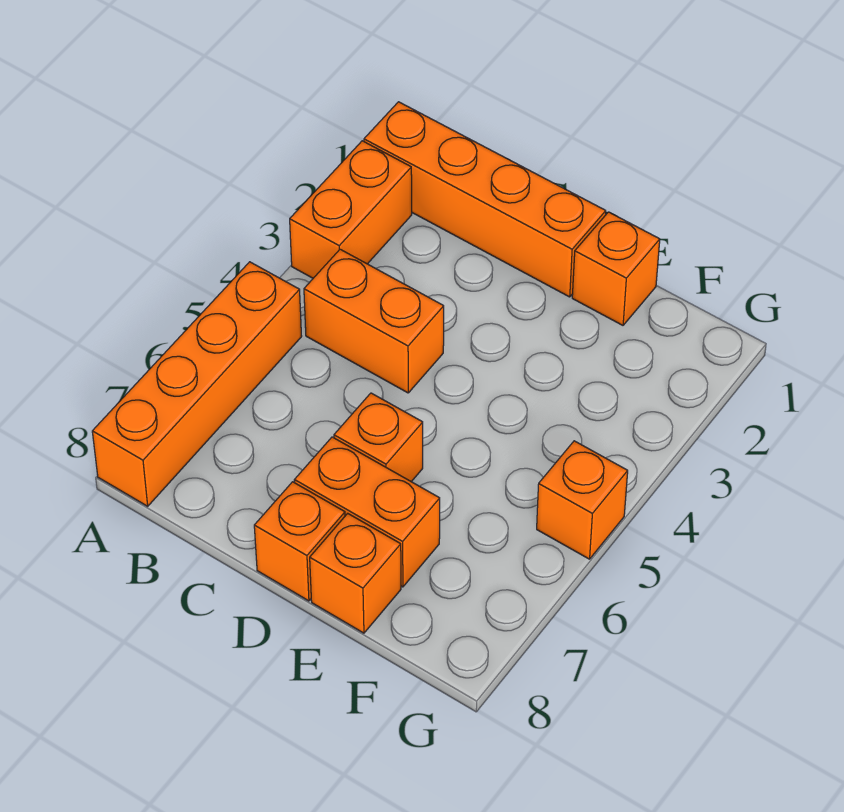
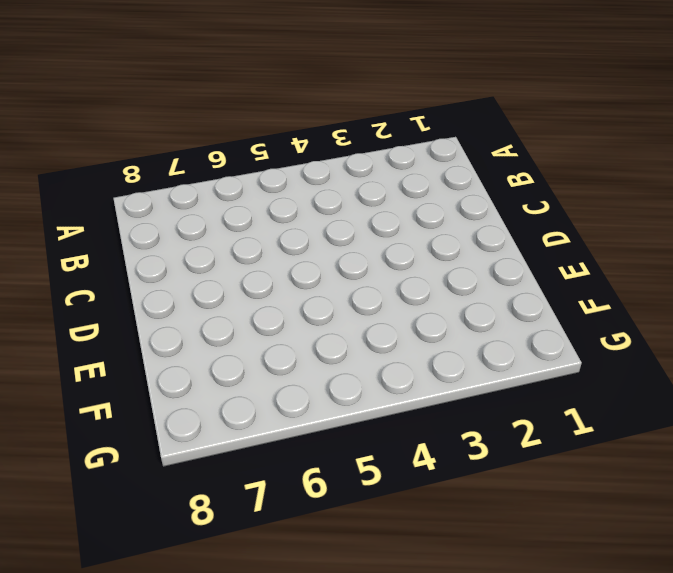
none -> orange brick A1:D1 level 1
none -> orange brick A2:A3 level 1

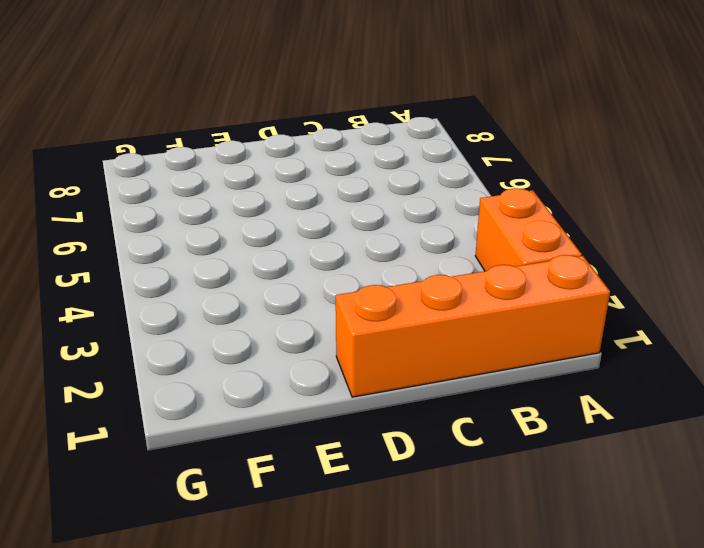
none -> orange brick A5:A8 level 1
none -> orange brick B4:C4 level 1

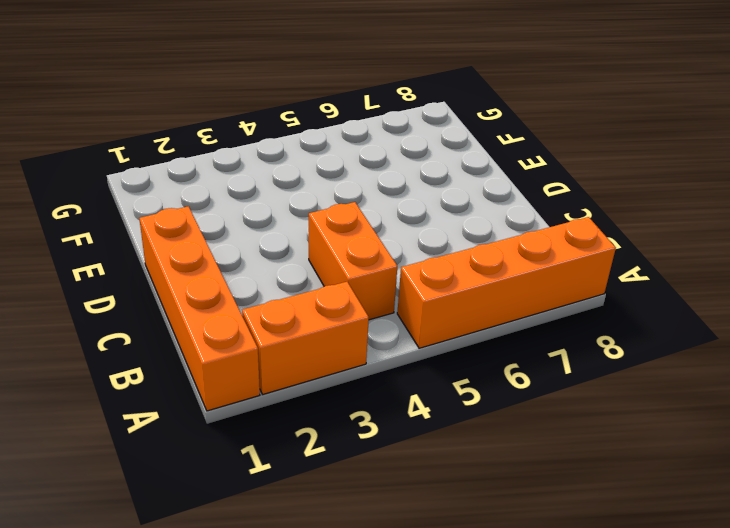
none -> orange brick D6 level 1
none -> orange brick D7:E7 level 1

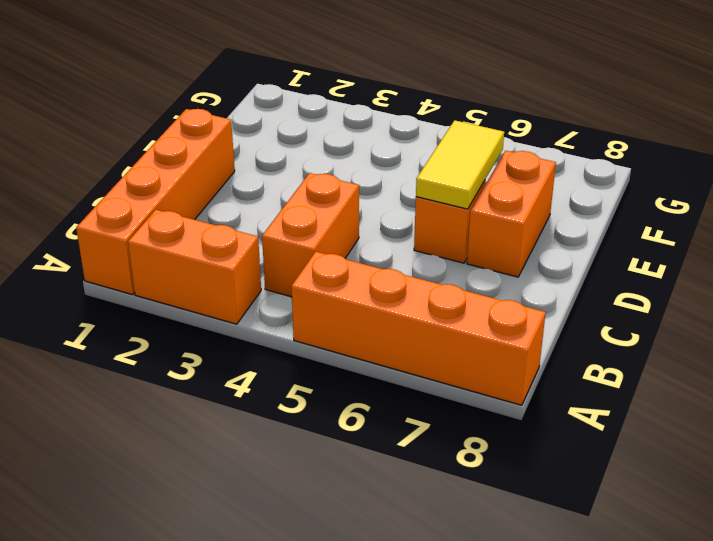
yellow tile D6:E6 level 2 -> none
none -> orange brick D8 level 1
none -> orange brick E1 level 1

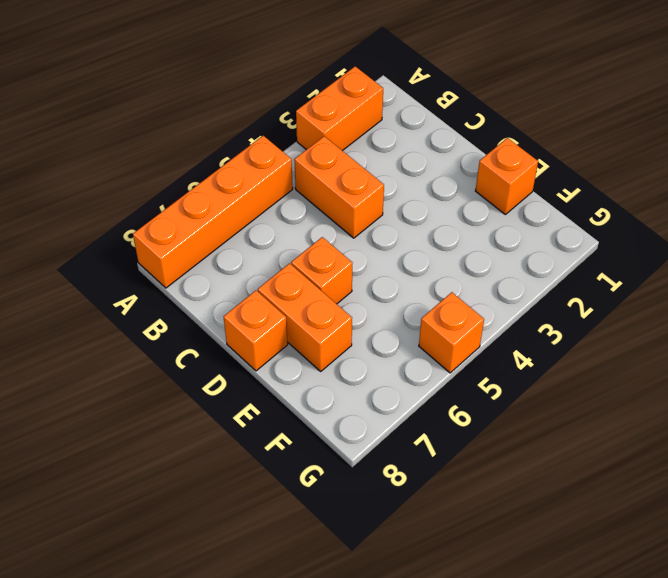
none -> orange brick A1:D1 level 1
none -> orange brick E8 level 1

